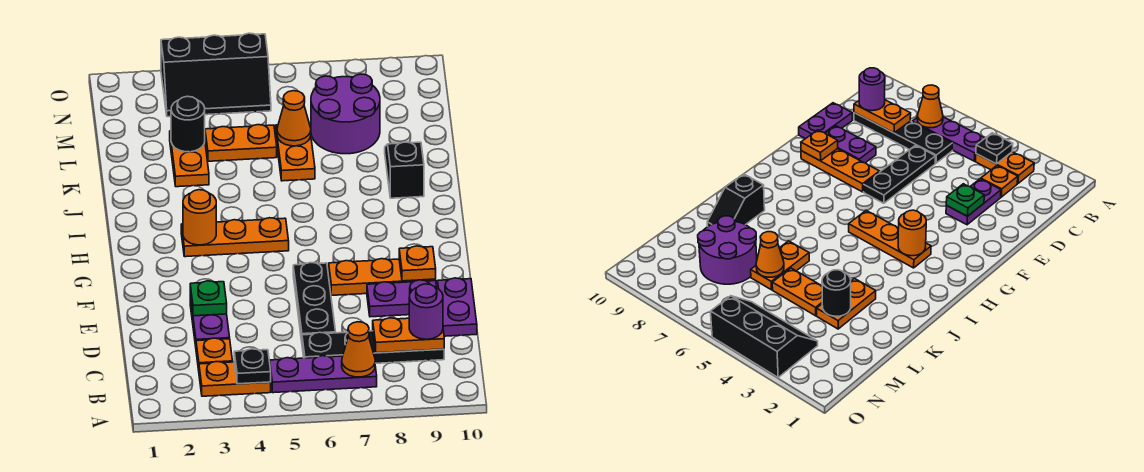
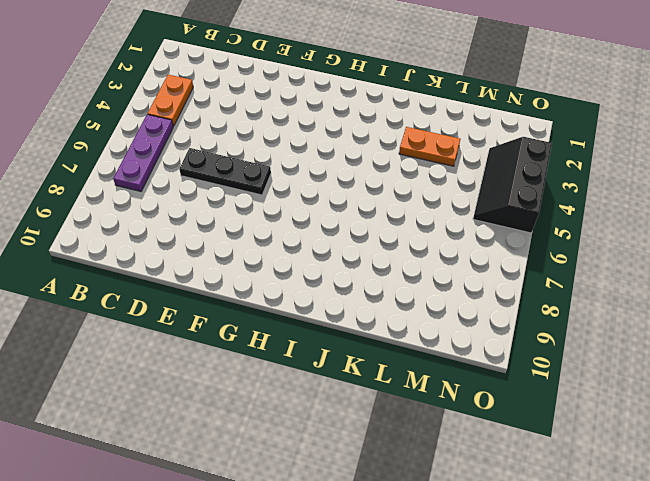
none -> orange plate C3 level 1
none -> black plate C6:C9 level 1
none -> purple plate D3:E3 level 1

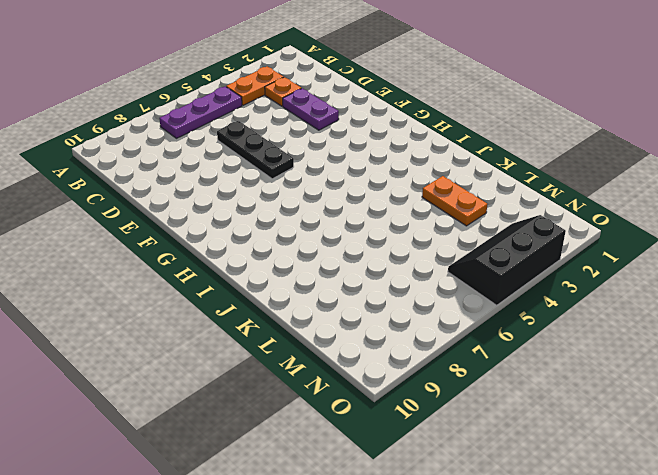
none -> black plate C6:C9 level 1
none -> purple plate D10:E10 level 1
none -> purple plate E8:E9 level 1

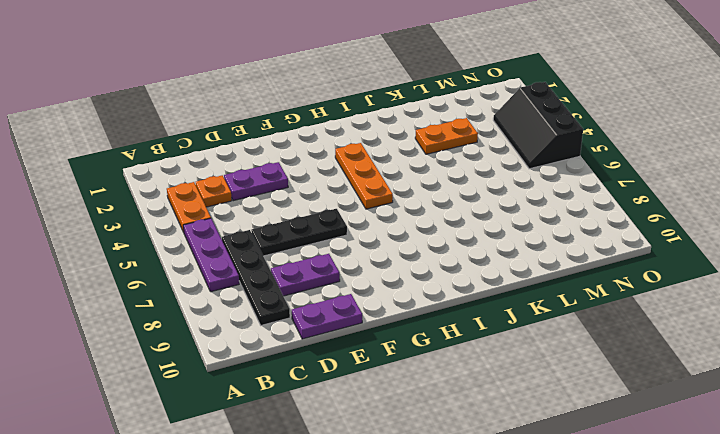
purple plate D8:E8 level 1 -> purple plate E8:E9 level 1
none -> orange plate F7:F9 level 1
none -> black slope J9:K9 level 1 top J
none -> orange plate K6:L6 level 1

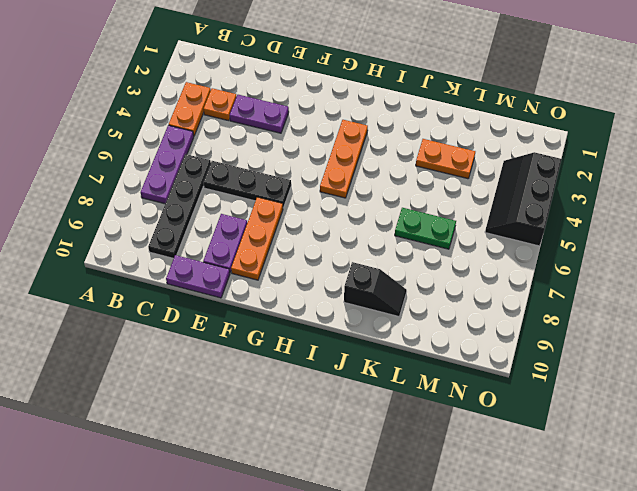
green plate K6:L6 level 1 -> orange plate K6:L6 level 1
none -> orange plate L4:L5 level 1
none -> purple round brick L7:M8 level 1
none -> black plate B4 level 2

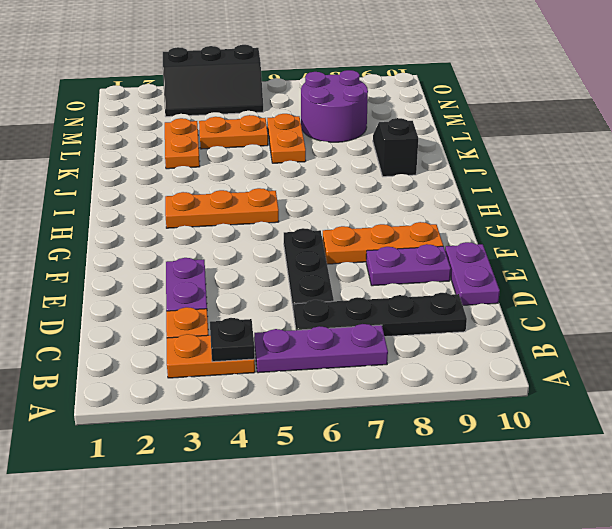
none -> orange cone B7 level 2
none -> orange plate C8:C9 level 2
none -> green plate E3 level 2

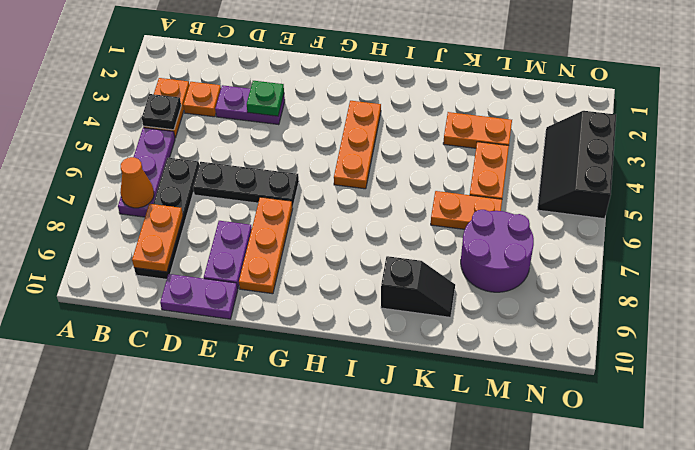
none -> orange plate F9 level 2
none -> orange round brick H3 level 2
none -> black round brick L3 level 2

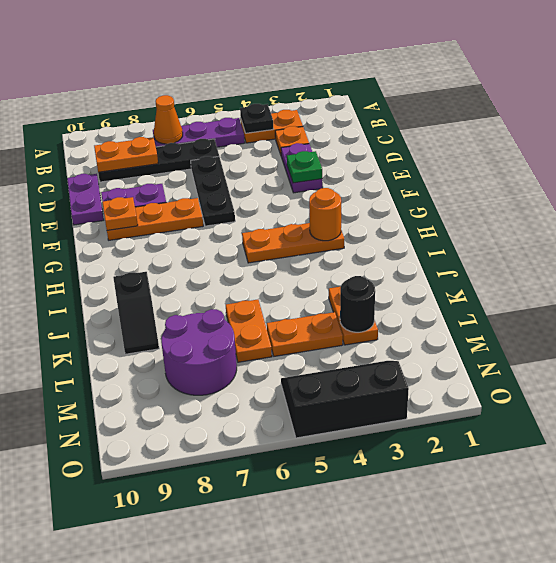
none -> orange cone L6 level 2
none -> purple round brick C9 level 3

